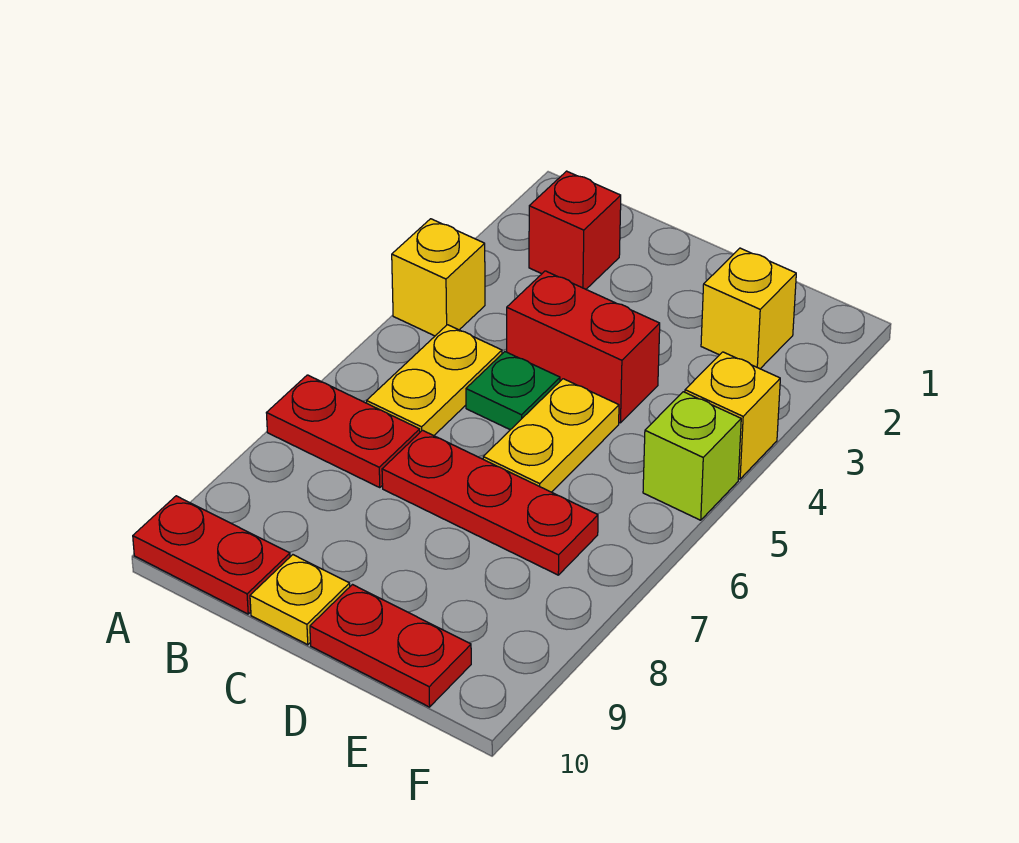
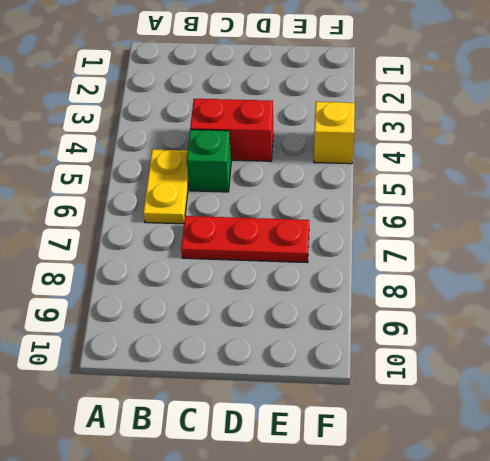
green brick C5 level 1 -> green plate C5 level 1
none -> yellow brick A4 level 1
none -> red plate A7:B7 level 1
none -> red plate A10:B10 level 1

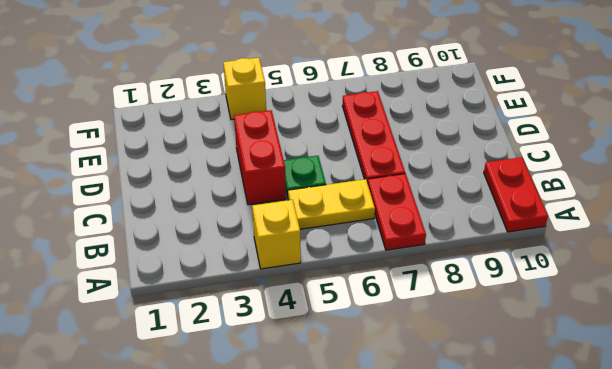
none -> red brick B2 level 1
none -> yellow plate C10 level 1
none -> yellow plate D5:D6 level 1

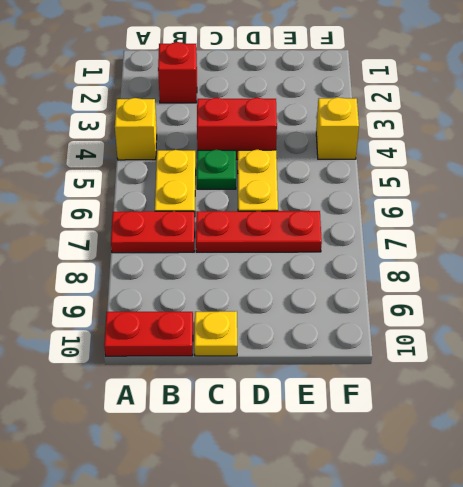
none -> red plate D10:E10 level 1
none -> yellow brick E2 level 1
none -> lime brick F5 level 1

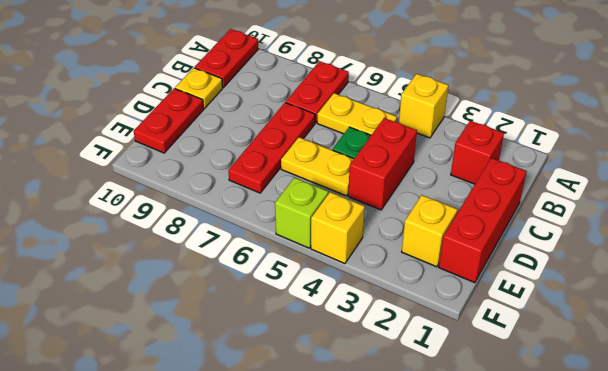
red brick C1:E1 level 1 -> none

